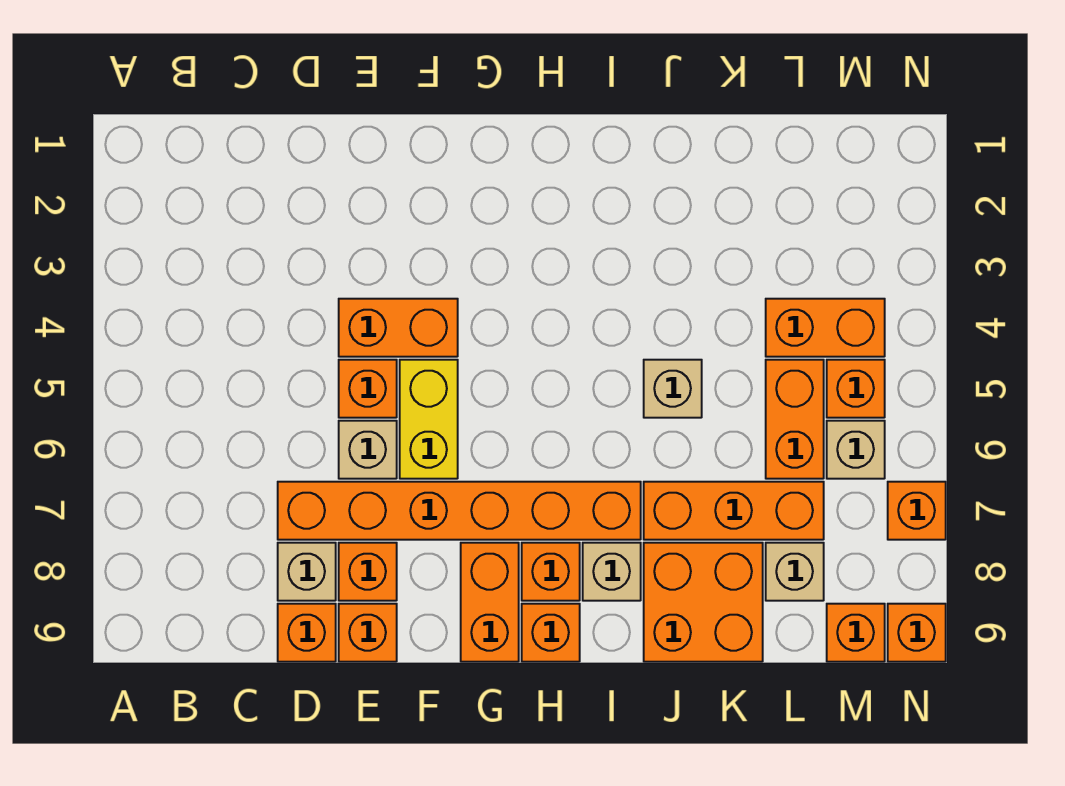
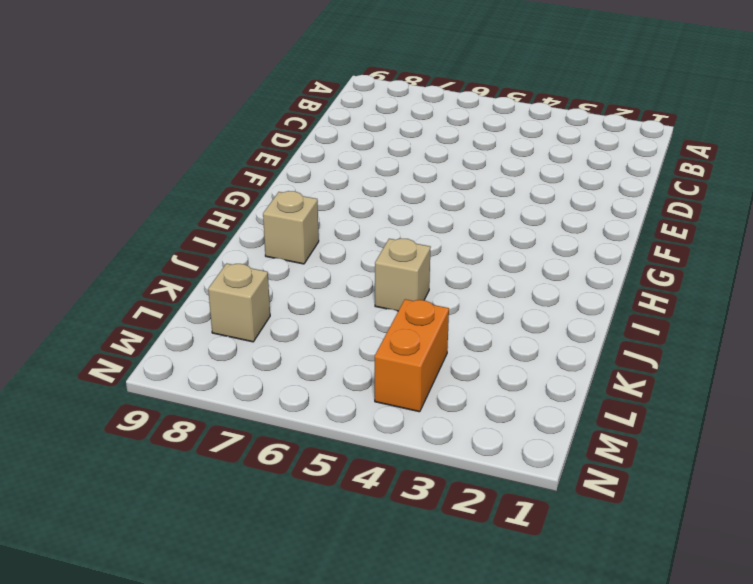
none -> orange brick D7:I7 level 1
none -> tan brick D8 level 1
none -> orange brick D9 level 1

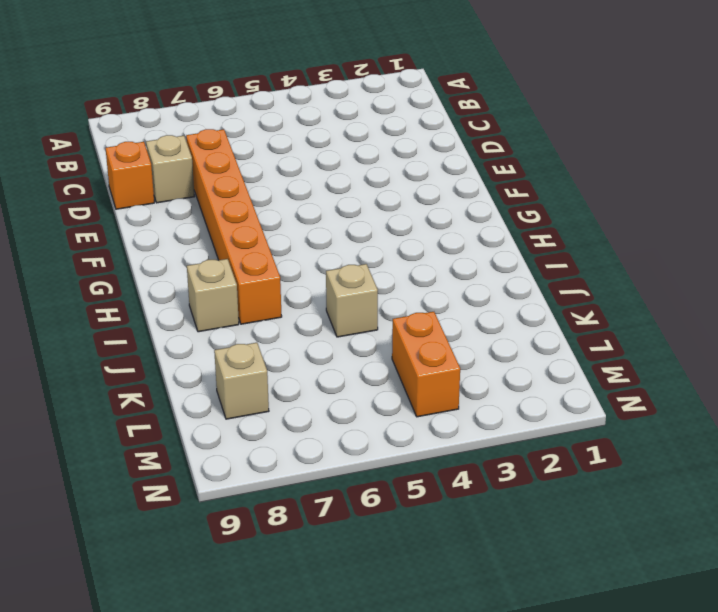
none -> orange brick E4:F4 level 1
none -> orange brick E5 level 1
none -> tan brick E6 level 1

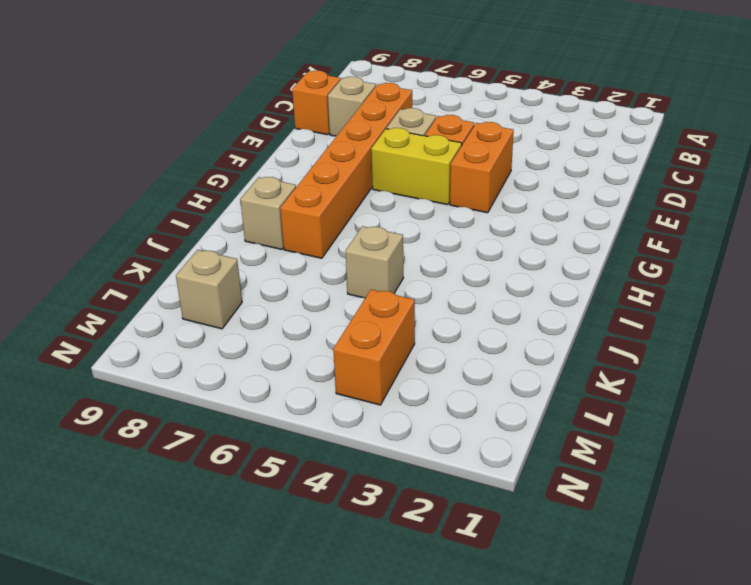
none -> orange brick E8 level 1
none -> orange brick E9 level 1
none -> orange brick G8:G9 level 1

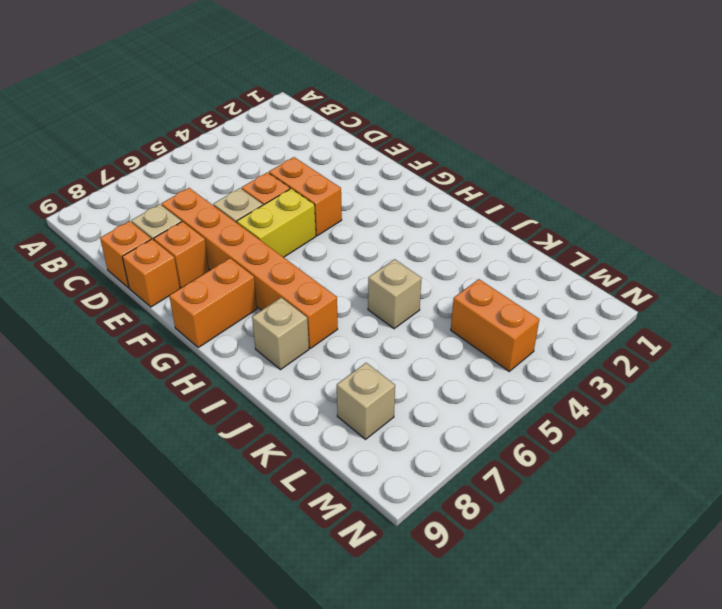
none -> orange brick H8 level 1
none -> orange brick H9 level 1
none -> orange brick J7:L7 level 1

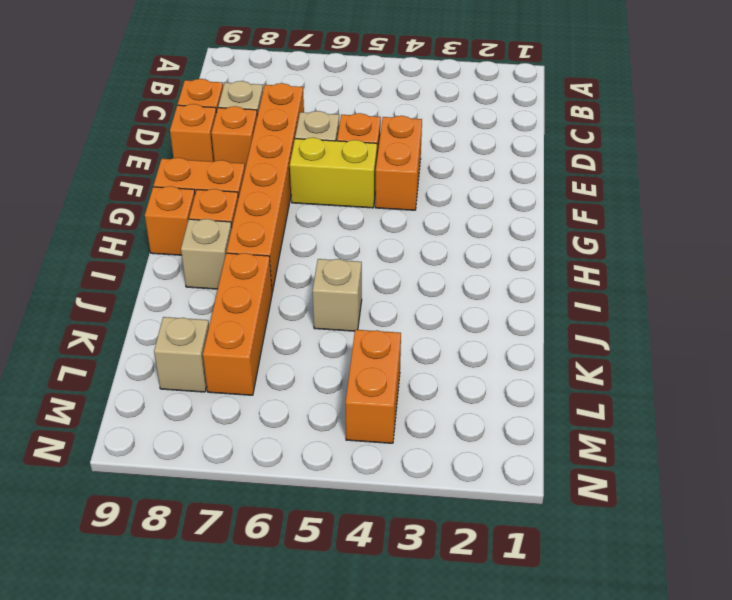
none -> orange brick J8:K9 level 1
none -> orange brick L5:L6 level 1
none -> orange brick M5 level 1

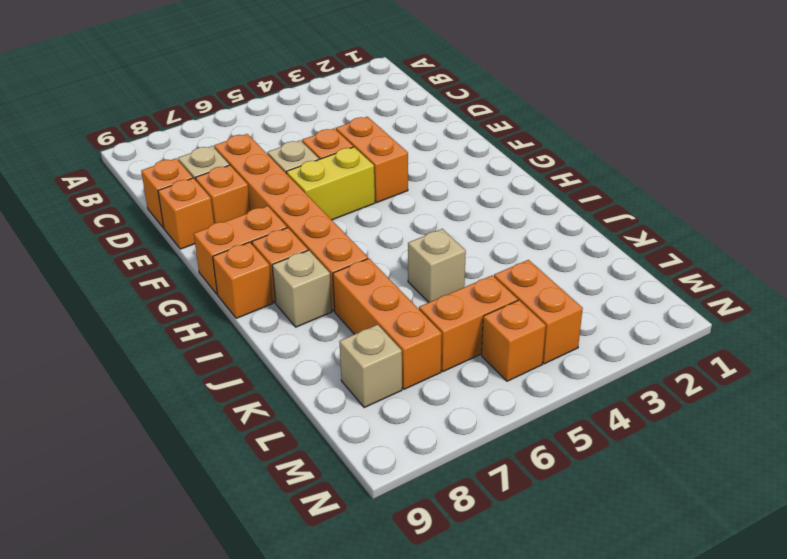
none -> orange brick J8:K9 level 1
none -> tan brick M6 level 1
none -> orange brick M9 level 1

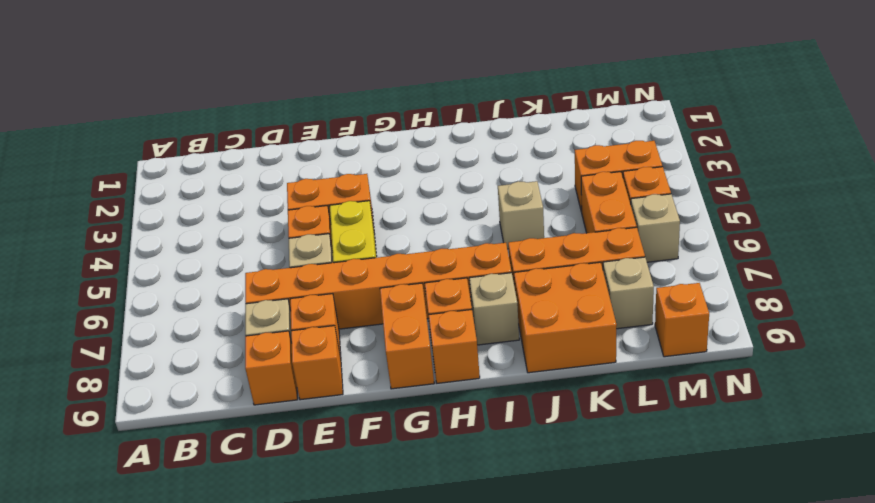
none -> orange brick N7 level 1
none -> orange brick N9 level 1

